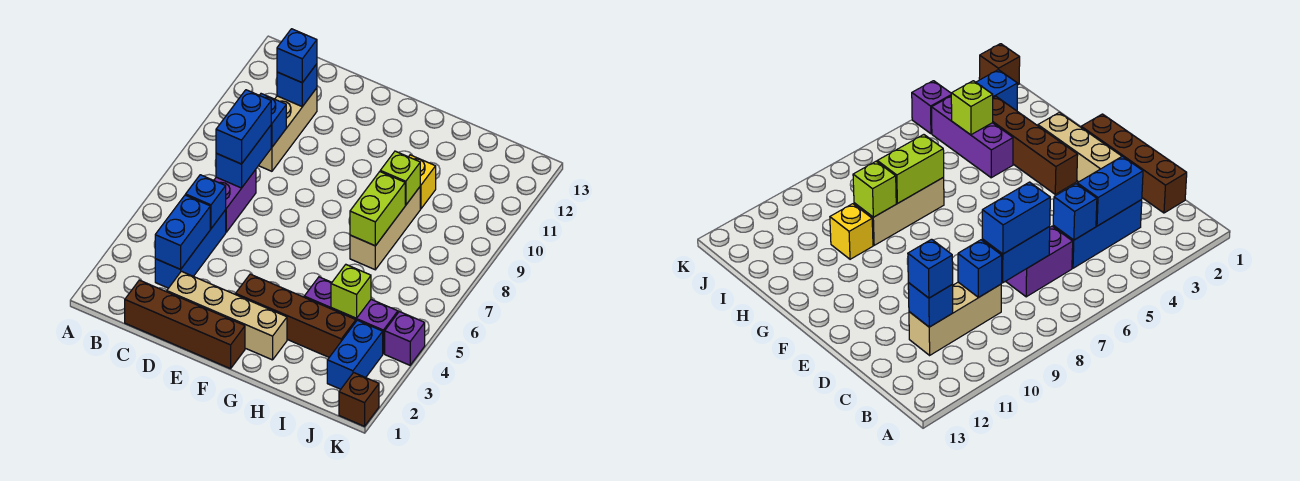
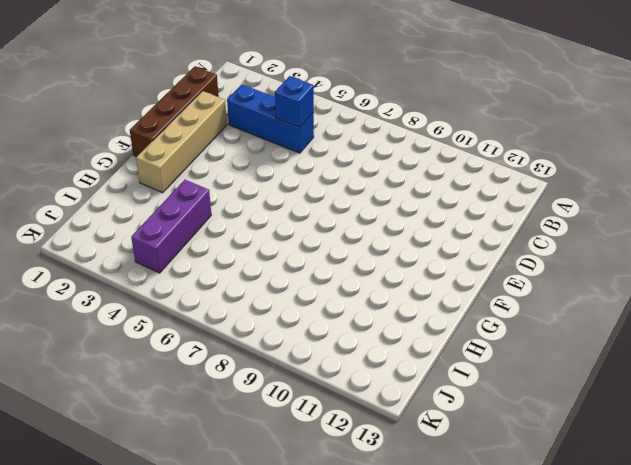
none -> purple brick C6:C7 level 1
none -> tan brick C9:C11 level 1
none -> brown brick F3:I3 level 1

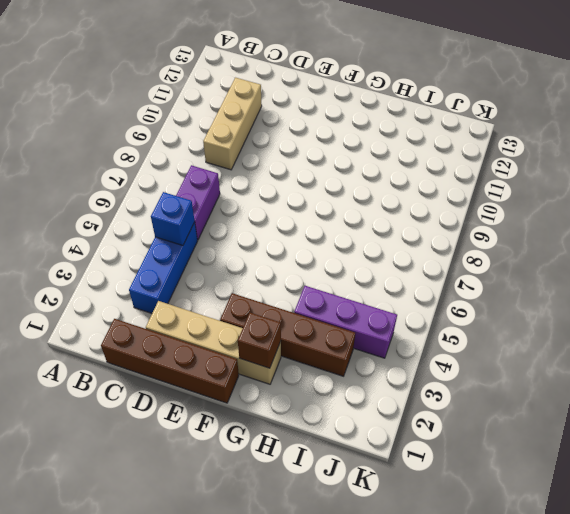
brown brick G2 level 2 -> brown brick K1 level 1
none -> tan brick H7:H9 level 1
none -> yellow brick H10 level 1
none -> blue brick J2:J3 level 1

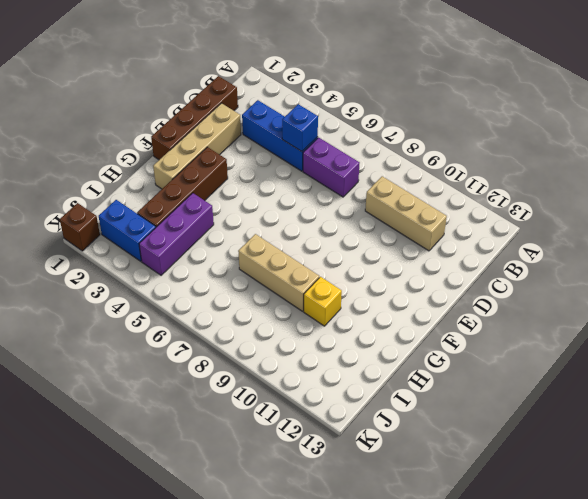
none -> purple brick K4 level 1
none -> blue brick C3:C4 level 2
none -> blue brick C7:C8 level 2

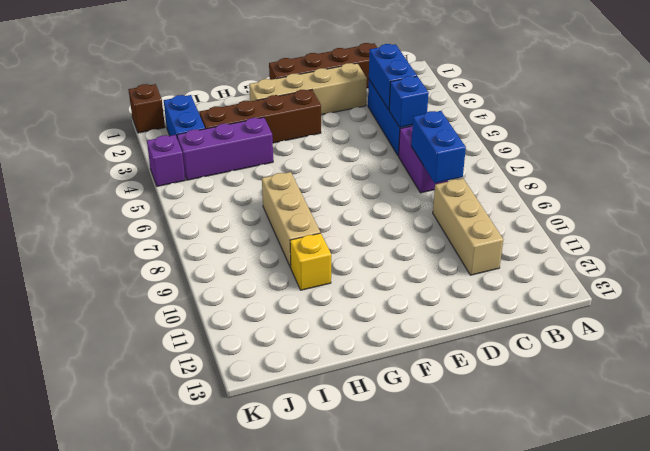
none -> blue brick C9 level 2
none -> blue brick C11 level 2
none -> lime brick H7:H8 level 2

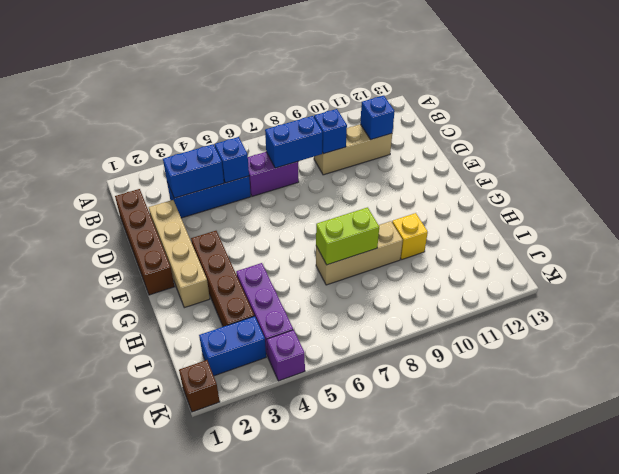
none -> lime brick H9 level 2
none -> lime brick I4 level 2
none -> blue brick C7:C8 level 3

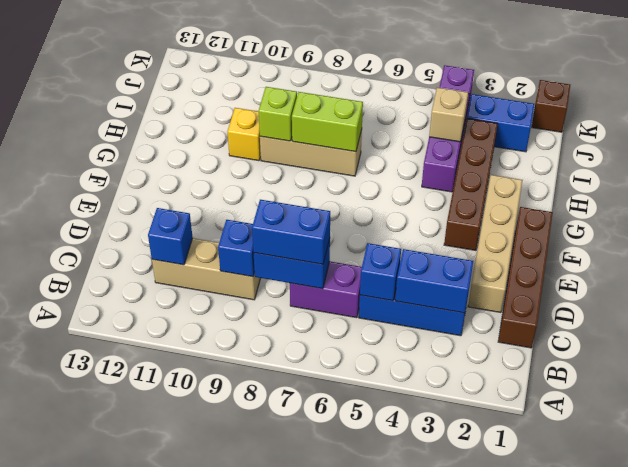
tan brick I4 level 2 -> lime brick I4 level 2
none -> blue brick C11 level 3

